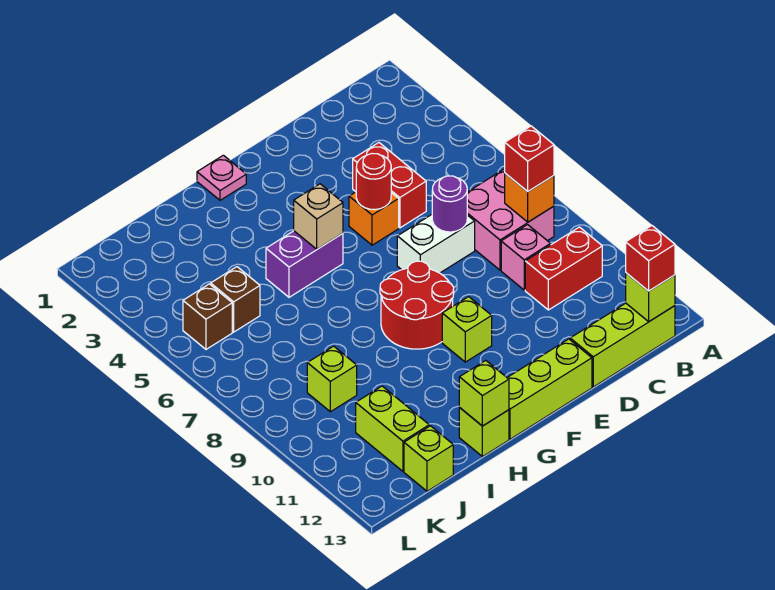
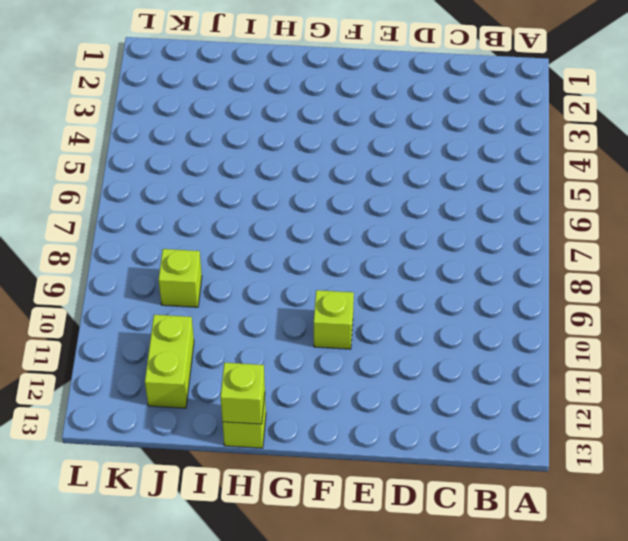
none -> pink brick B7:C8 level 1
none -> red brick B10:C10 level 1
none -> lime brick B13:D13 level 1

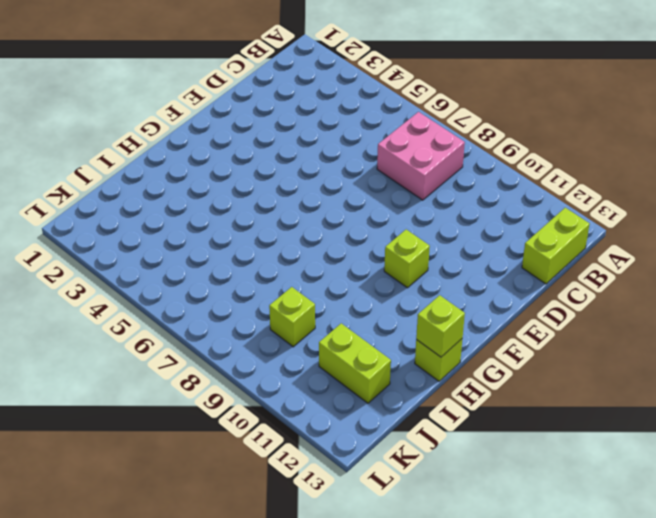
lime brick B13:C13 level 1 -> lime brick B13:D13 level 1
none -> red brick B10:C10 level 1
none -> pink brick C9 level 1
none -> red brick D4:D5 level 1

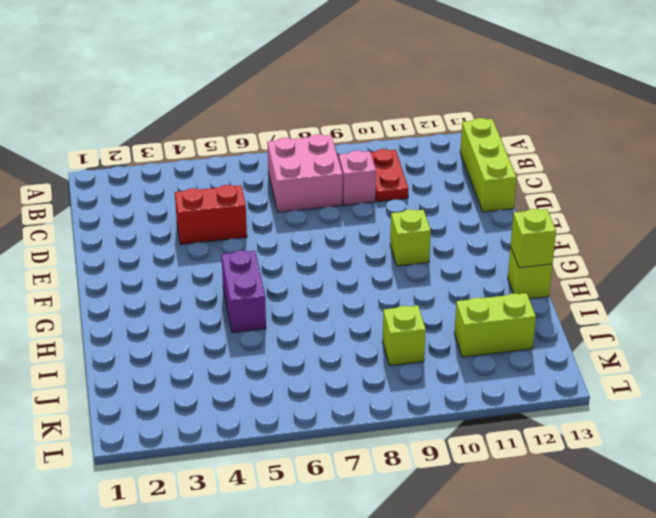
red plate B10:C10 level 1 -> red brick B10:C10 level 1
none -> white brick D7:E7 level 1
none -> orange brick E5 level 1
none -> lime brick E13:G13 level 1

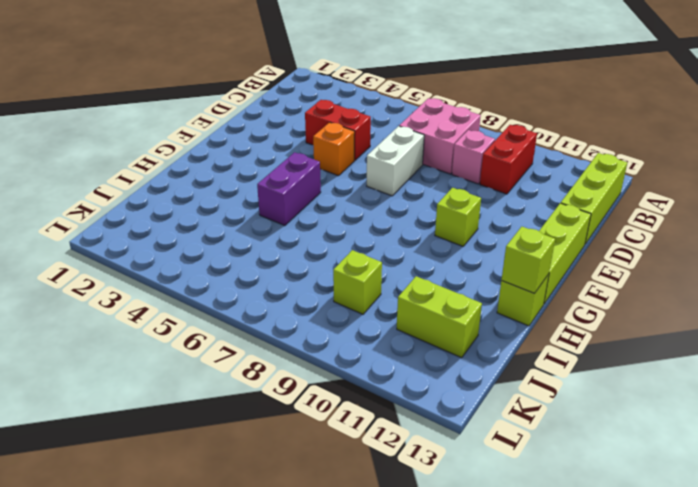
none -> red round brick F8:G9 level 1
none -> pink plate G1 level 1
none -> brown brick J5 level 1

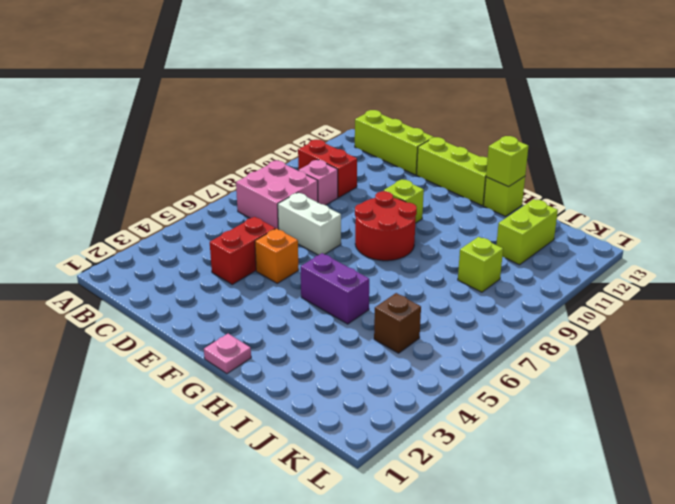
none -> lime brick J13 level 1
none -> brown brick K5 level 1
none -> orange brick B8 level 2

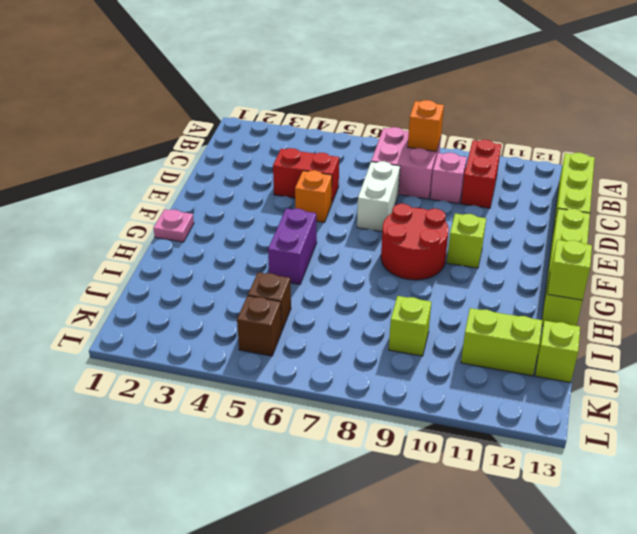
none -> lime brick B13 level 2
none -> purple round brick D7 level 2
none -> red round brick E5 level 2

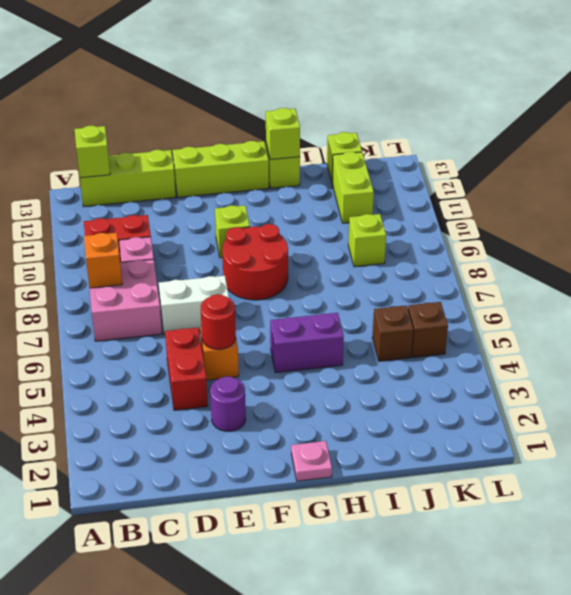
purple round brick E3 level 1 -> purple round brick D7 level 2
none -> tan brick G5 level 2
none -> red brick B8 level 3
none -> red brick B13 level 3

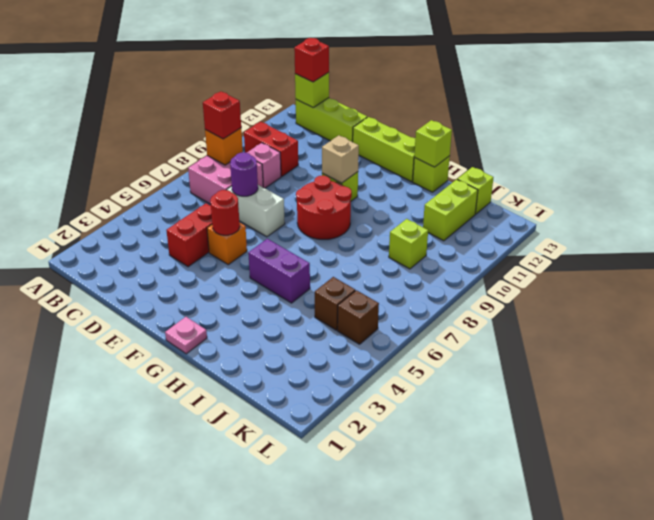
tan brick F10 level 2 -> tan brick G5 level 2

